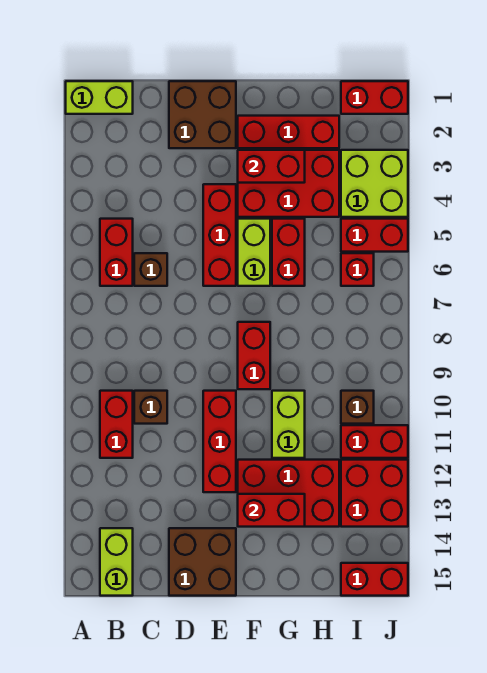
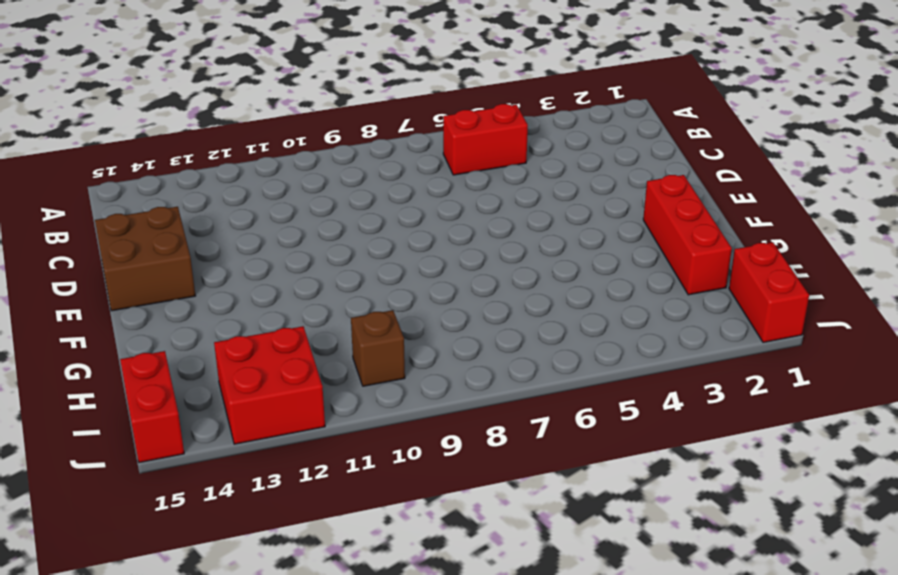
none -> lime brick A1:B1 level 1
none -> red brick B10:B11 level 1
none -> lime brick B14:B15 level 1

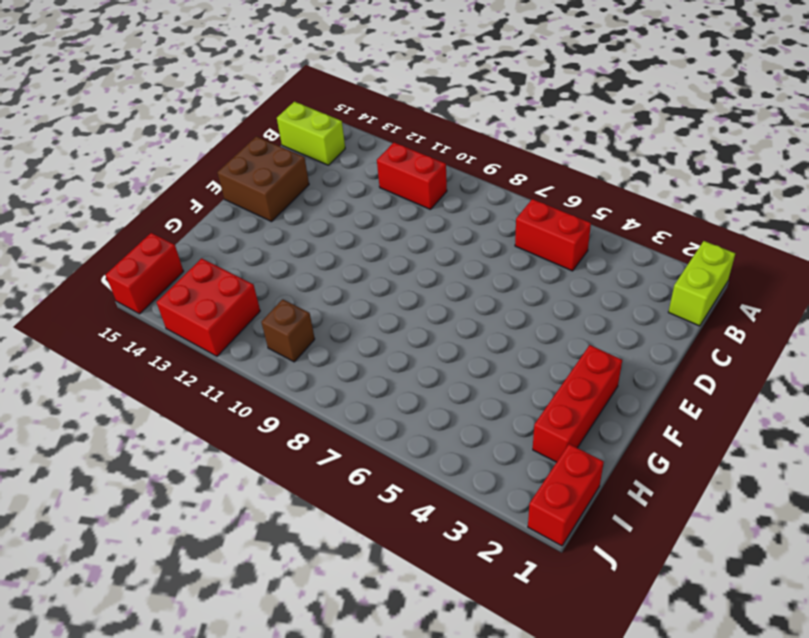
none -> brown brick C6 level 1
none -> brown brick C10 level 1
none -> brown brick D1:E2 level 1

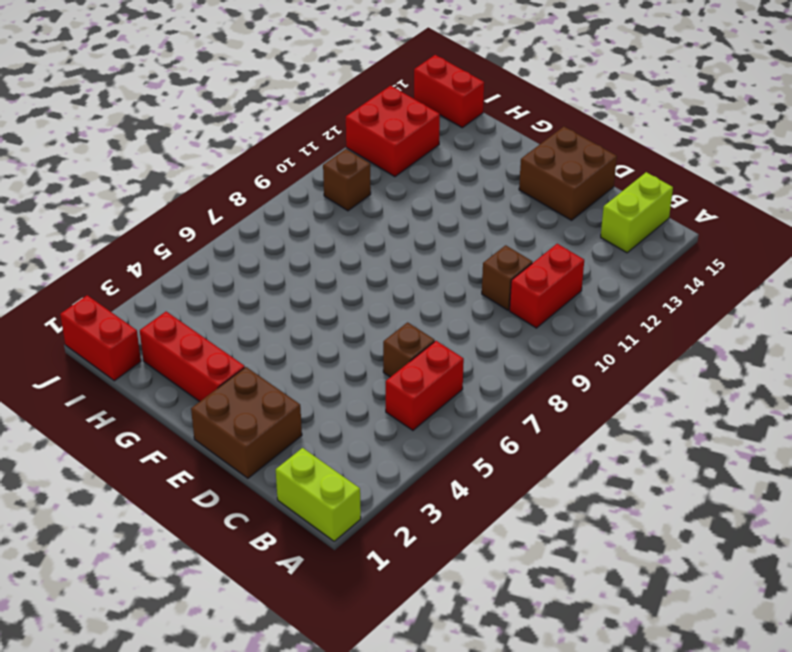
none -> red brick E4:E6 level 1
none -> red brick E10:E12 level 1
none -> red brick F3:H4 level 1

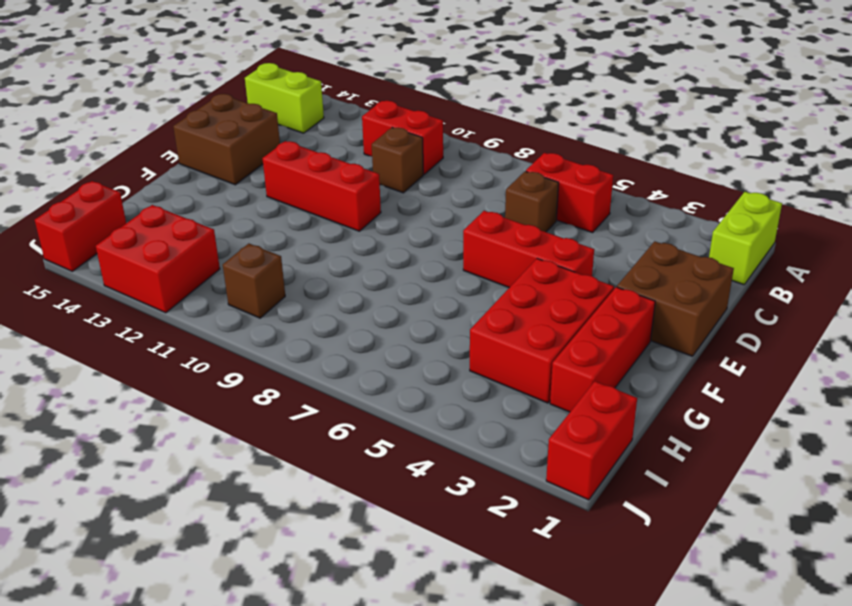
none -> lime brick F5:F6 level 1
none -> red brick F8:F9 level 1
none -> red brick F12:H13 level 1

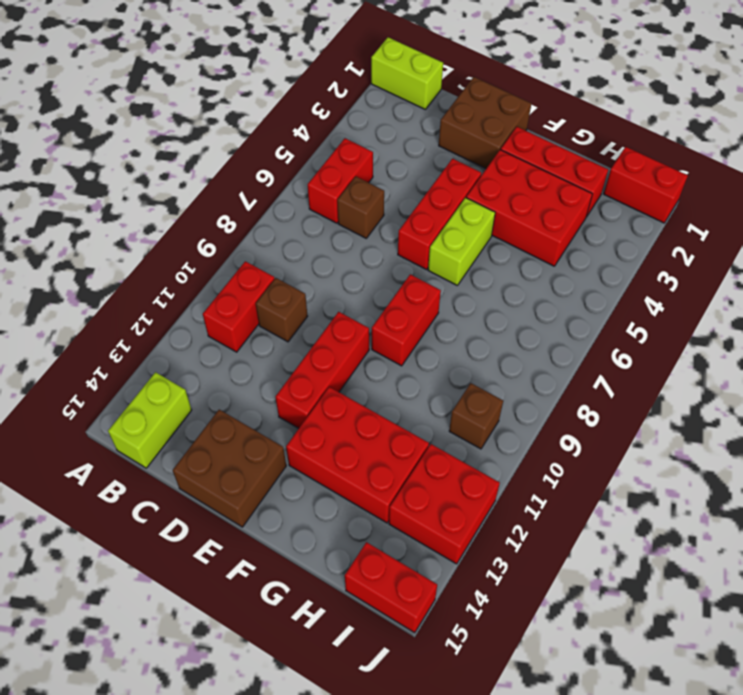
none -> red brick G5:G6 level 1
none -> lime brick G10:G11 level 1
none -> lime brick I3:J4 level 1

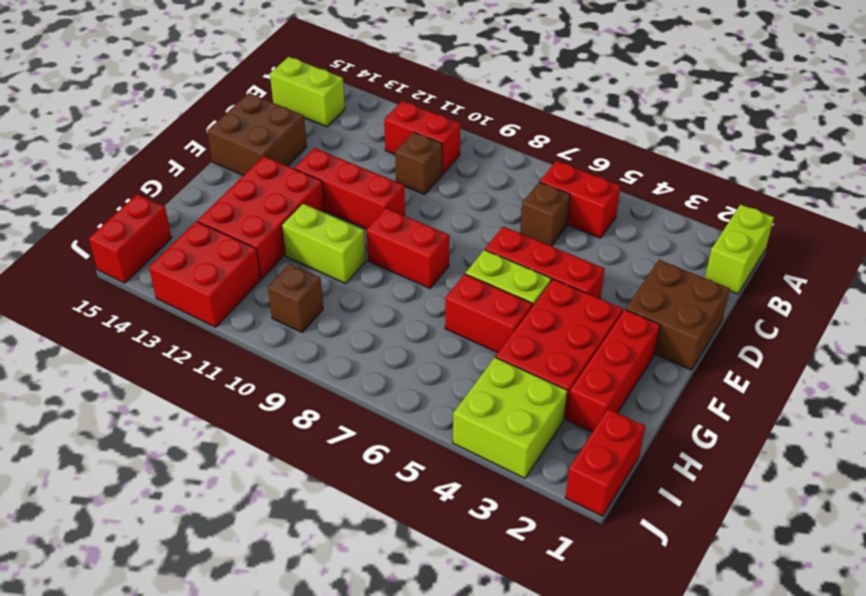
none -> red brick I5:J5 level 1
none -> red brick I6 level 1
none -> red brick I11:J11 level 1

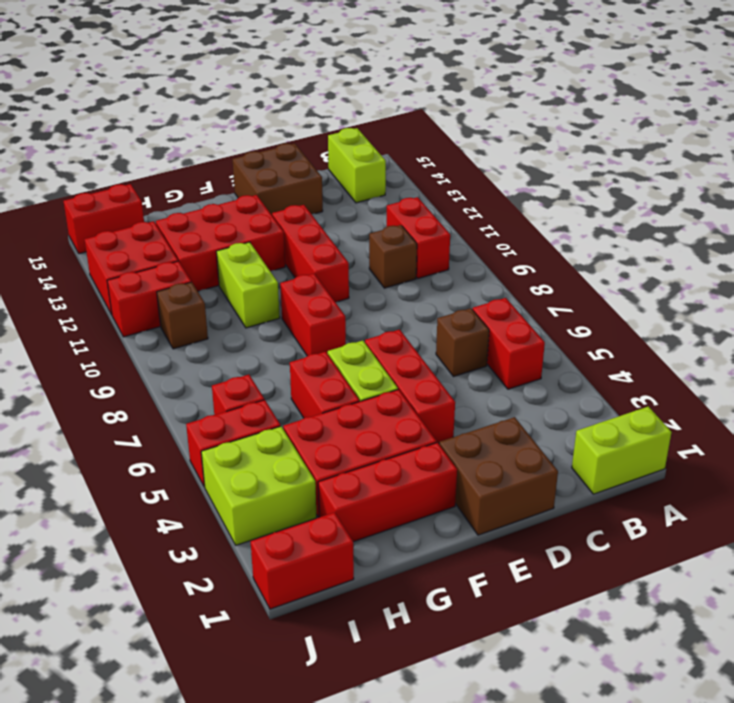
none -> red brick F3:G3 level 2
none -> red brick F13:G13 level 2

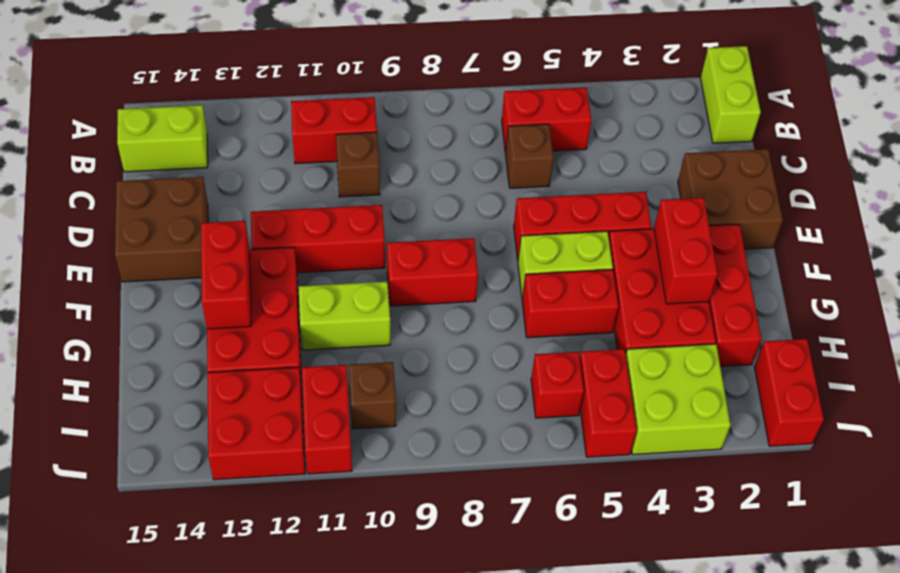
none -> red brick I15:J15 level 1

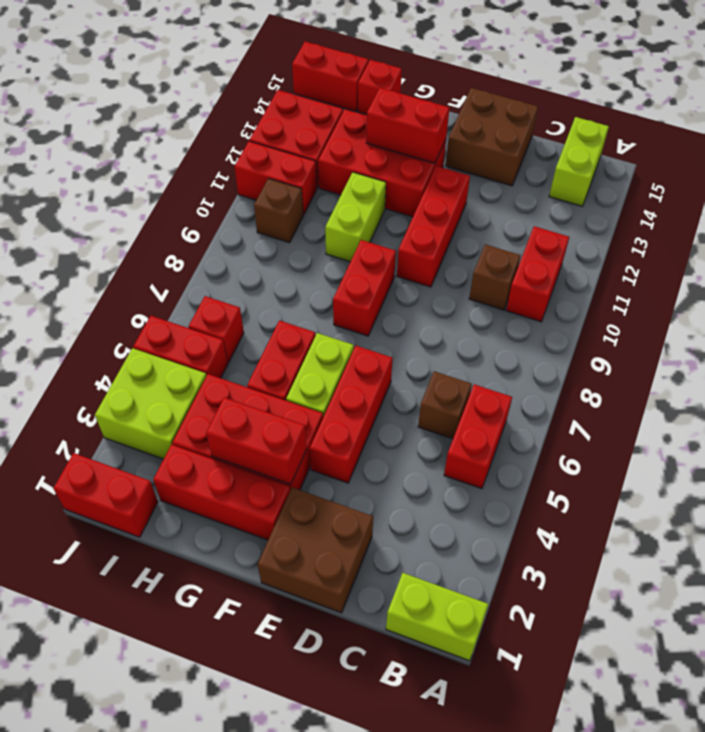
red brick H15 level 1 -> none

